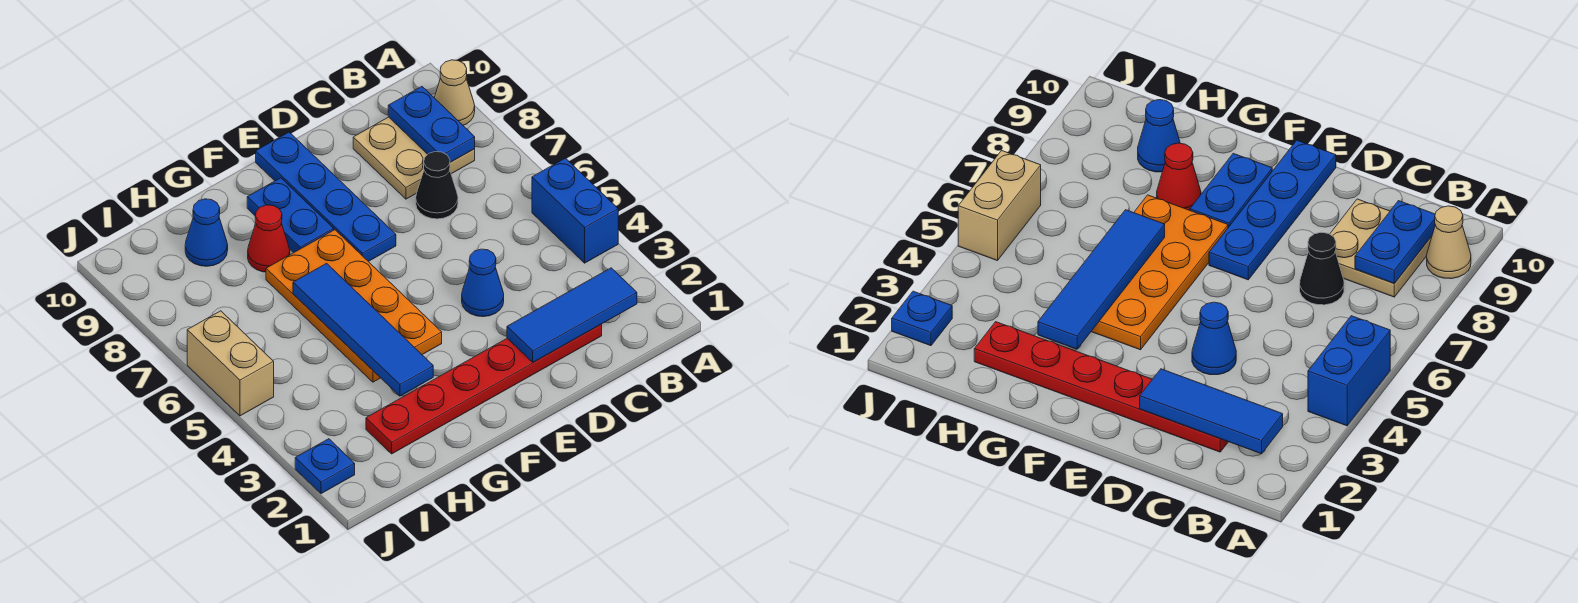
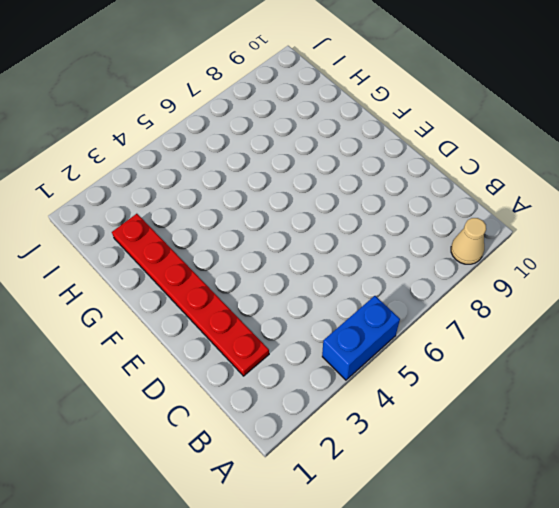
none -> tan plate B8:C9 level 1
none -> black cone C7 level 1
none -> blue cone D4 level 1

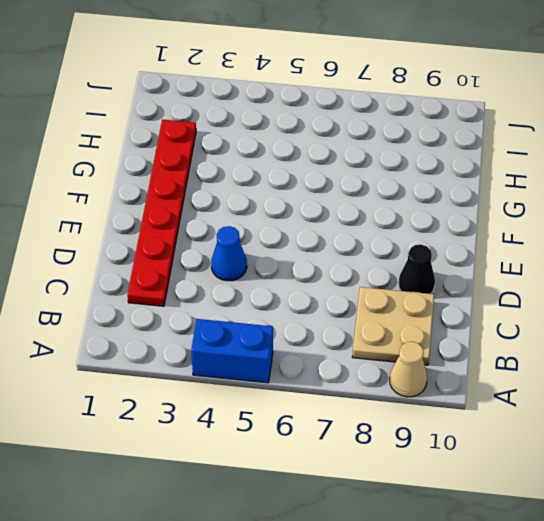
black cone D9 level 1 -> black cone C7 level 1
none -> blue plate E7:E10 level 1
none -> orange plate F4:G7 level 1
none -> blue plate F8:F9 level 1

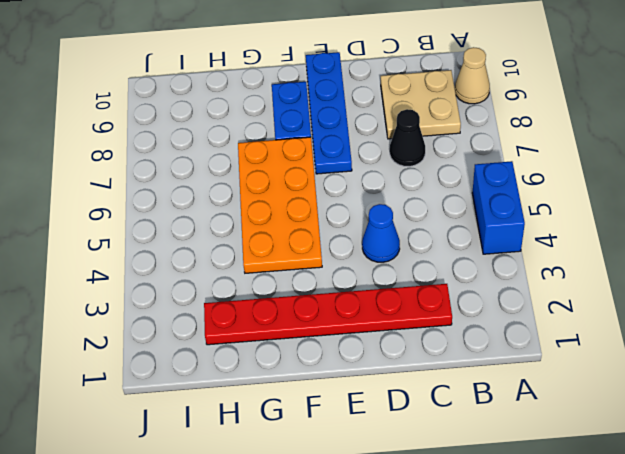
none -> red cone G8 level 1
none -> blue cone H9 level 1
none -> blue plate J2 level 1

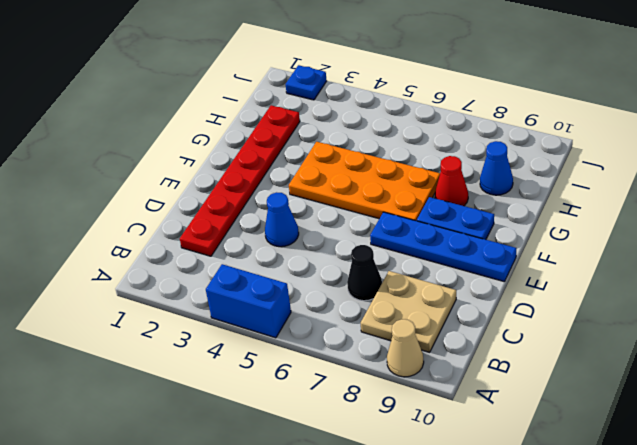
none -> tan brick J5:J6 level 1
none -> blue tile B2:D2 level 2
none -> blue plate B8:B9 level 2

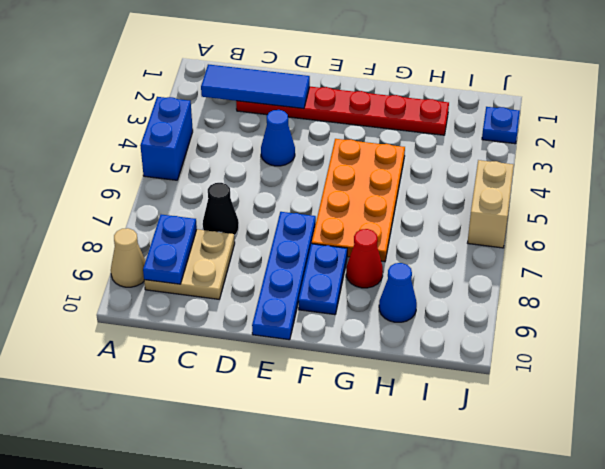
none -> blue tile G3:G6 level 2

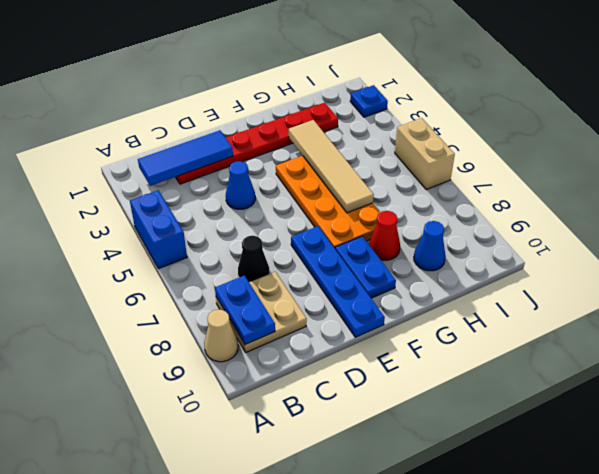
tan tile G3:G6 level 2 -> blue tile G3:G6 level 2

